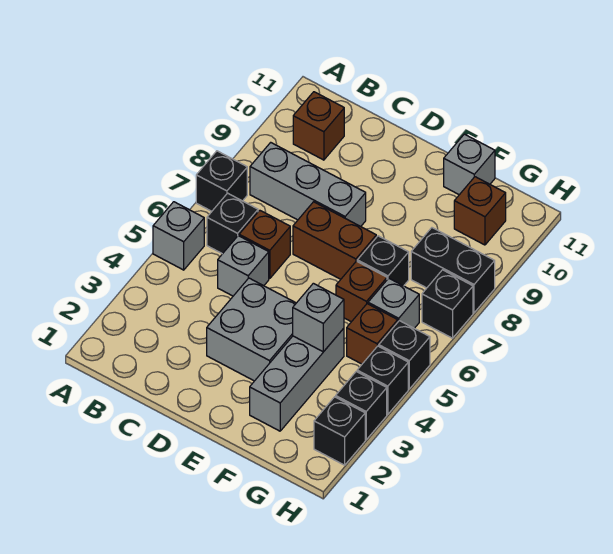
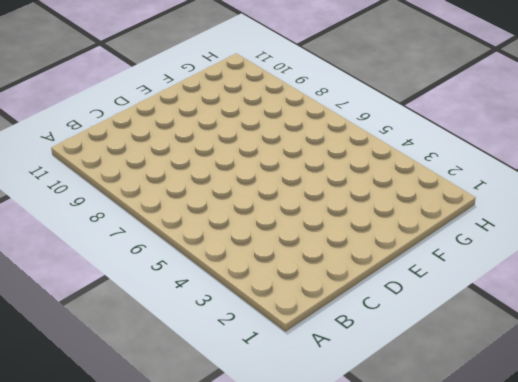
none -> grey brick A5 level 1
none -> black brick A7 level 1
none -> black brick B6 level 1

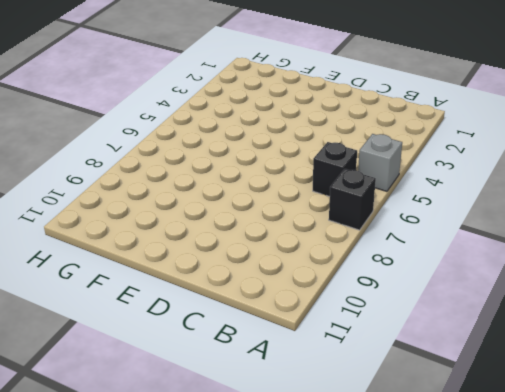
none -> grey brick B8:D8 level 1
none -> brown brick B10 level 1
none -> grey brick C5 level 1

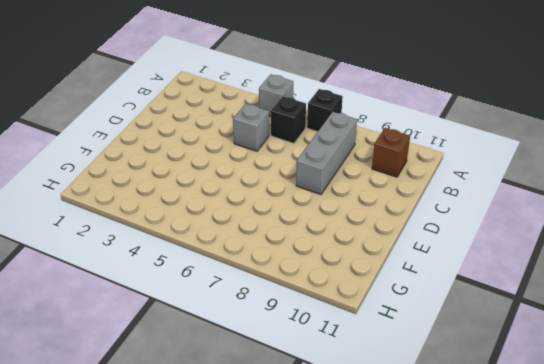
none -> brown brick C6 level 1
none -> grey brick D3:E4 level 1
none -> brown brick D7:E7 level 1

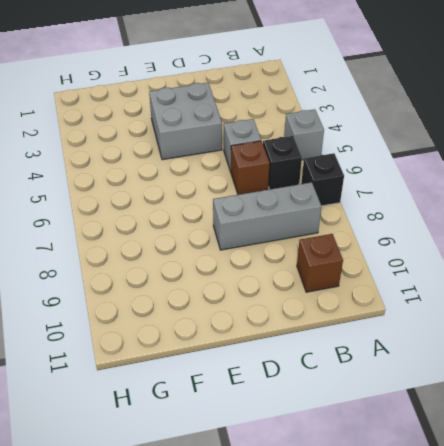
none -> brown brick D7:E7 level 1
none -> grey brick F2:F4 level 1
none -> brown brick F6 level 1

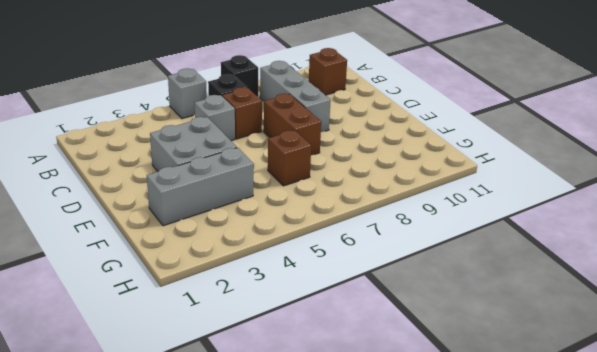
none -> black brick F7 level 1
none -> grey brick F11 level 1
none -> brown brick G5 level 1

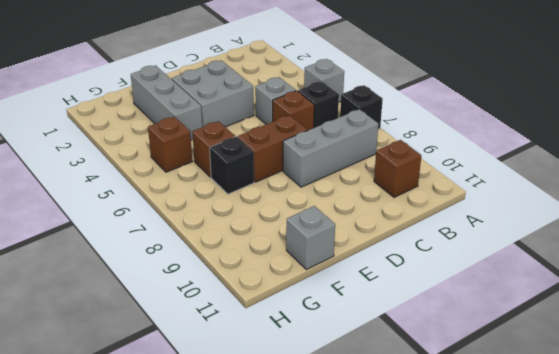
none -> grey brick G6 level 1
none -> black brick G8:H8 level 1
none -> brown brick G10 level 1

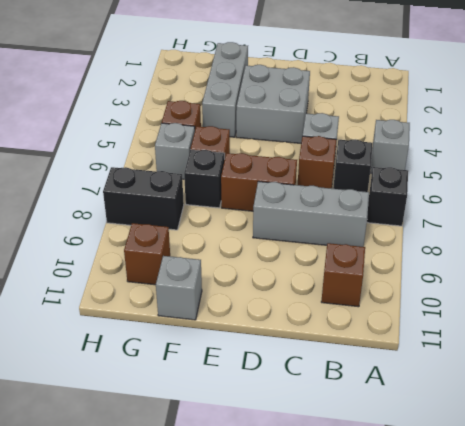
none -> black brick H2 level 1
none -> black brick H3 level 1
none -> black brick H4 level 1

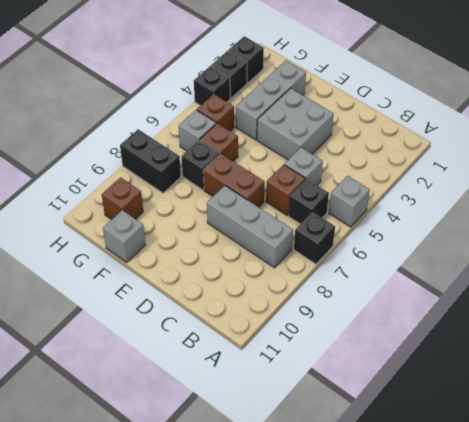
none -> brown brick B10 level 1
none -> black brick H5 level 1
none -> black brick H7 level 1

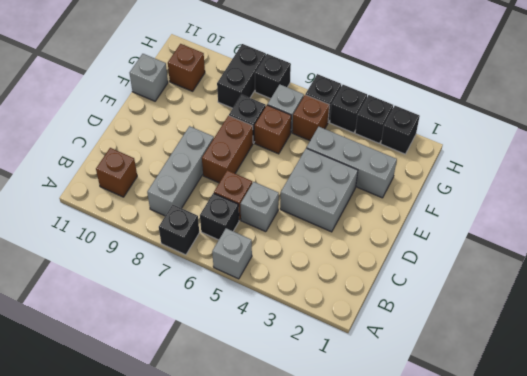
none -> grey brick F4 level 2

